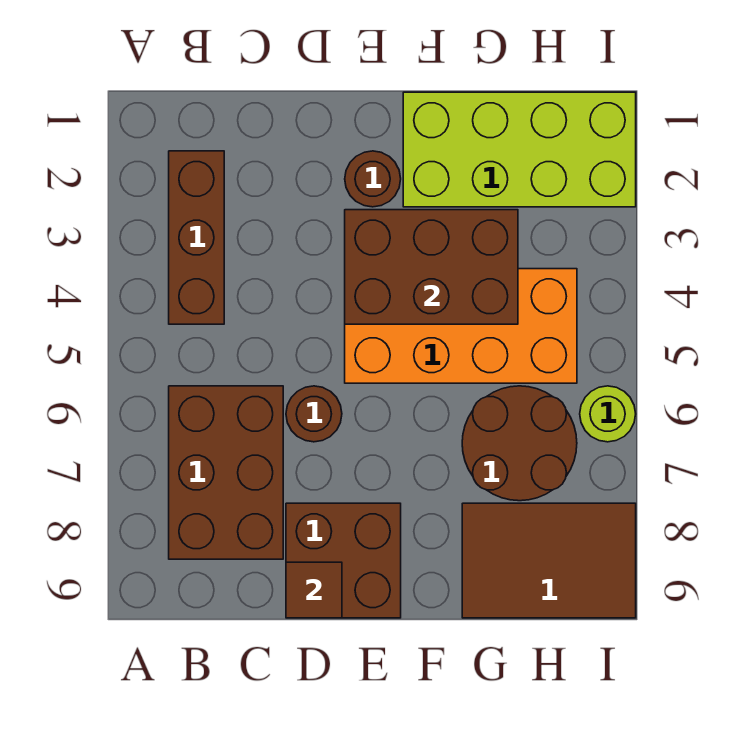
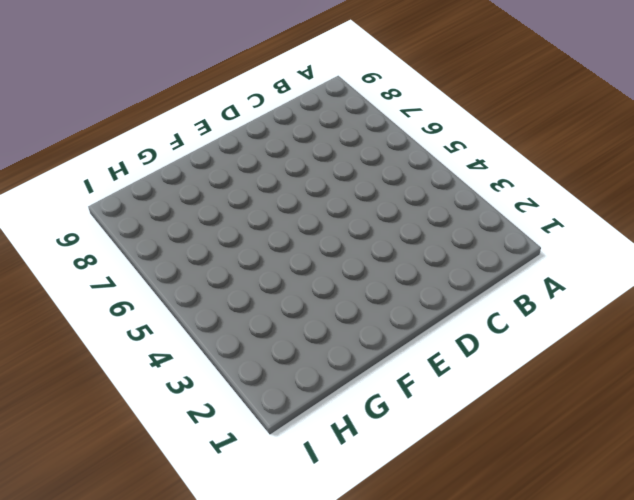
none -> brown brick B2:B4 level 1
none -> brown brick B6:C8 level 1
none -> brown round brick D6 level 1

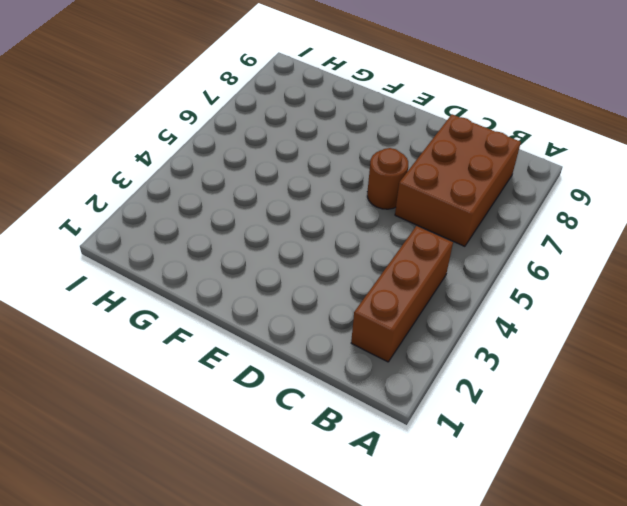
none -> brown brick D8:E9 level 1
none -> brown round brick E2 level 1
none -> orange brick E4:H5 level 1

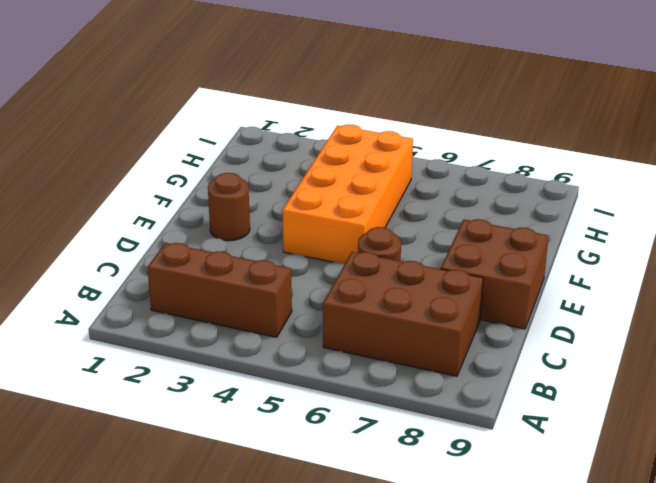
none -> lime brick F1:I2 level 1
none -> brown round brick G6:H7 level 1
none -> brown tile G8:I9 level 1

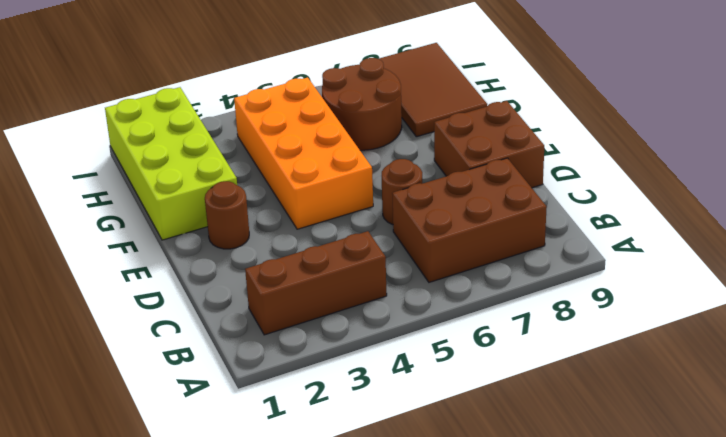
none -> lime round brick I6 level 1
none -> brown tile D9 level 2
none -> brown brick E3:G4 level 2

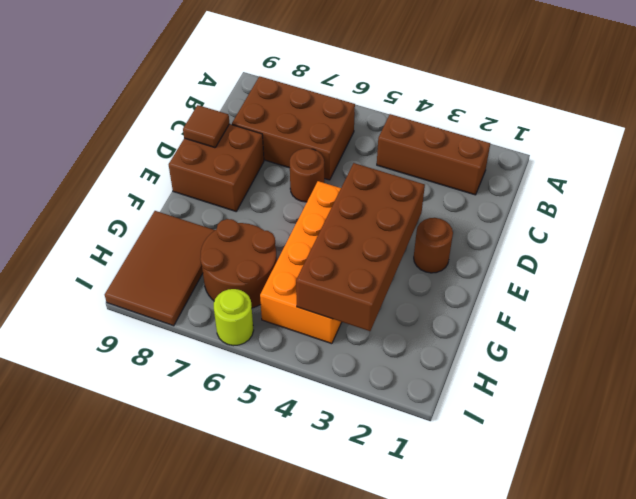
brown brick E3:H4 level 2 -> brown brick E3:G4 level 2
none -> lime brick F1:I2 level 1

